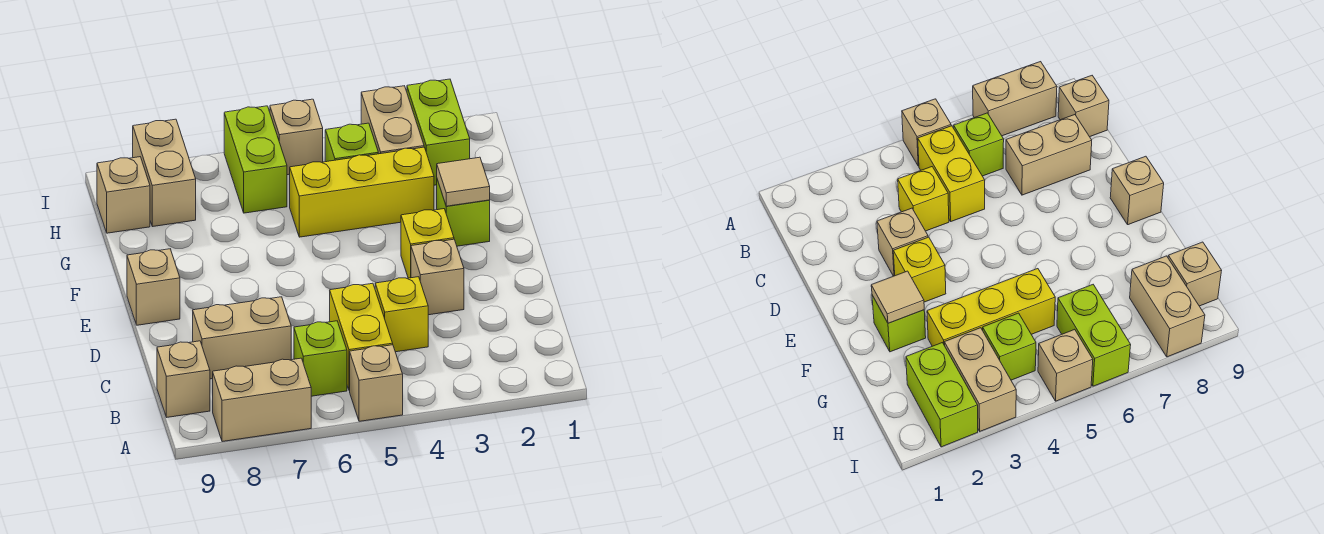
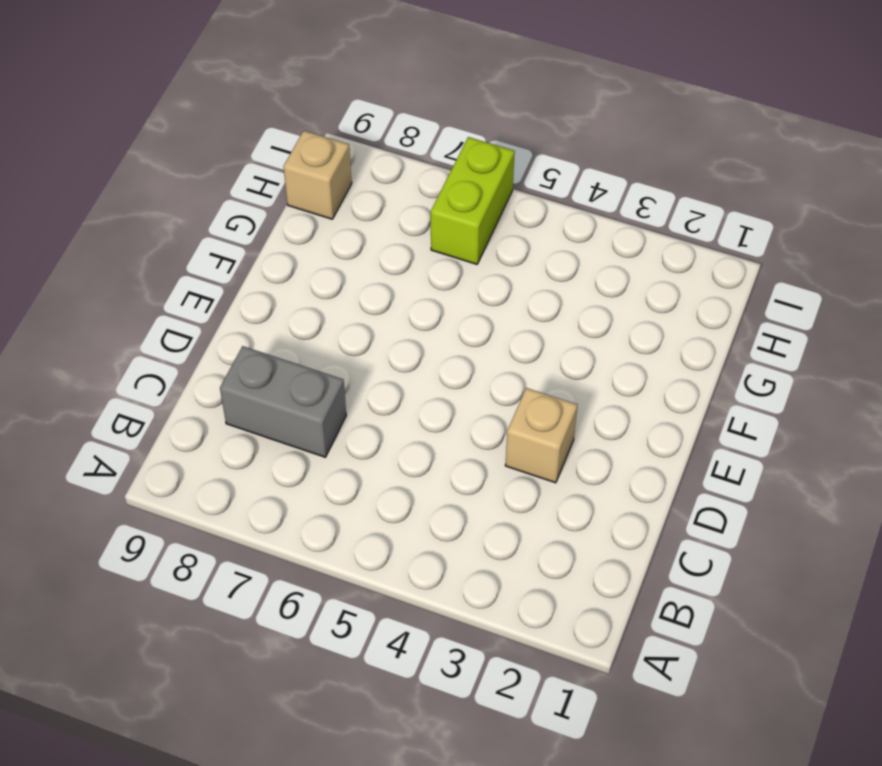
grey brick C7:C8 level 1 -> tan brick C7:C8 level 1
none -> tan brick A5 level 1
none -> tan brick A7:A8 level 1
none -> yellow brick B5:C5 level 1

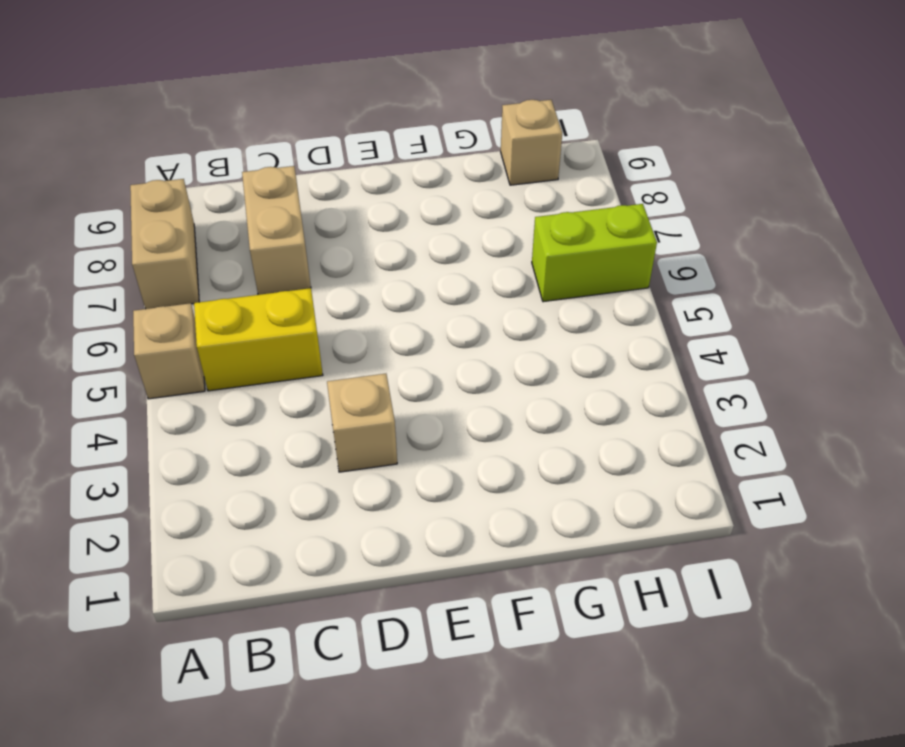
none -> lime brick B6 level 1
none -> tan brick B9 level 1
none -> yellow brick C4 level 1

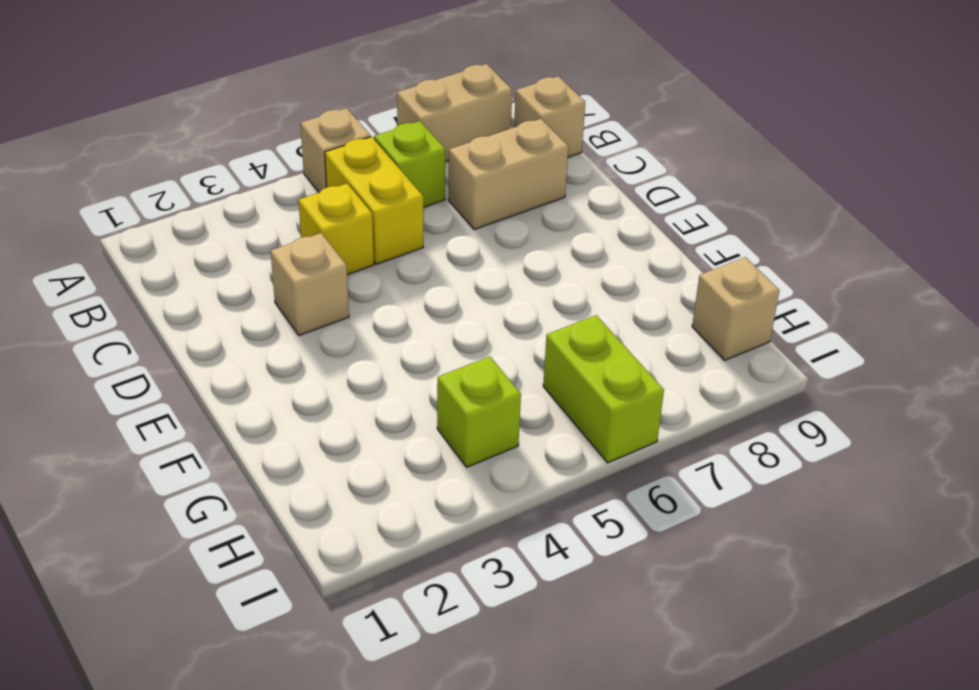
none -> yellow brick E3 level 1
none -> tan brick E9 level 1
none -> lime brick F2 level 1

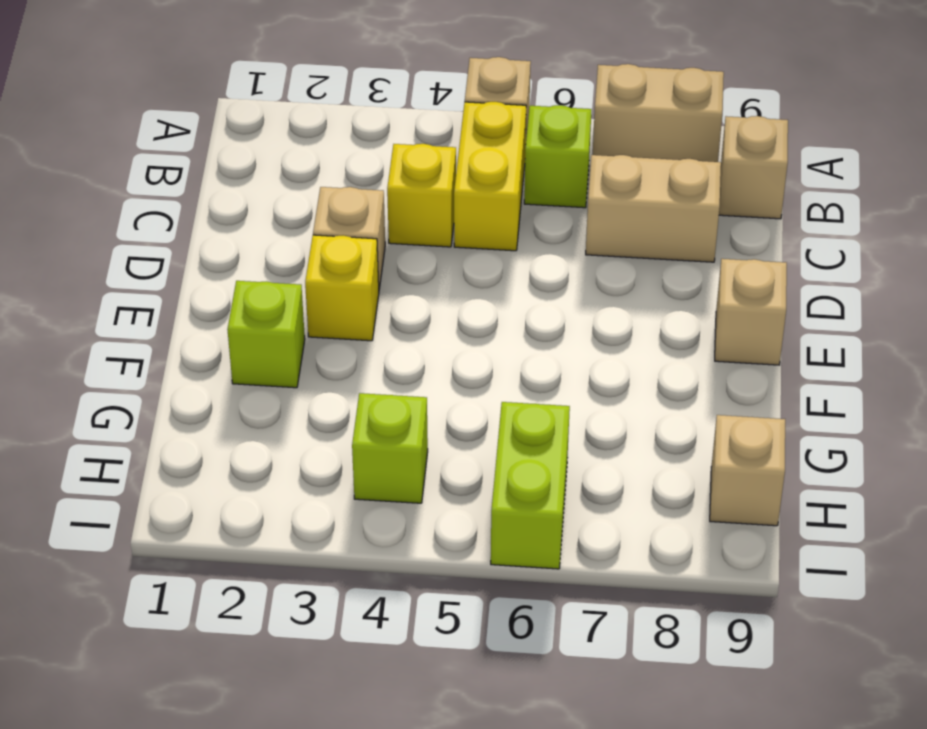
none -> yellow brick G3:G5 level 1
none -> lime brick H2:I2 level 1
none -> tan brick H3:I3 level 1

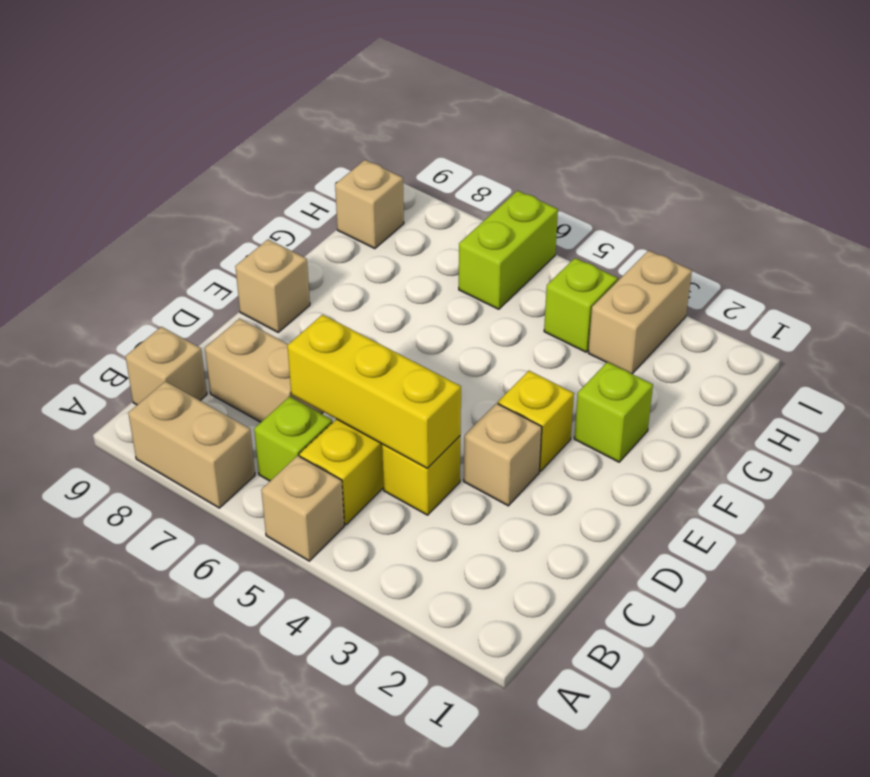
yellow brick C4:C6 level 2 -> yellow brick G3:G5 level 1
none -> lime brick H2:I2 level 1
none -> tan brick H8:I8 level 1
none -> tan brick I5 level 1

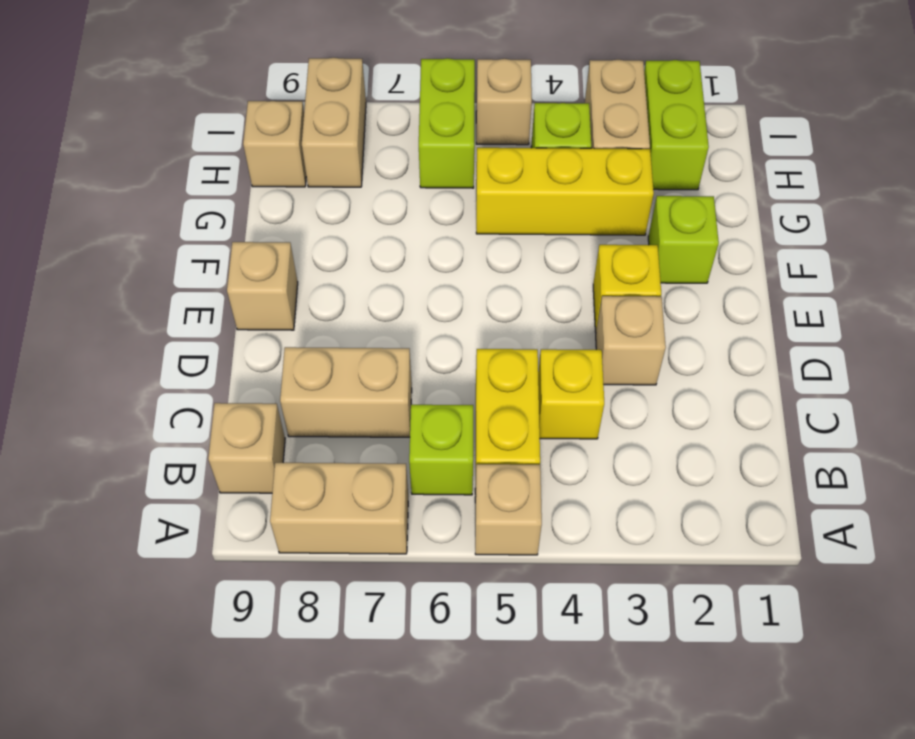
none -> tan tile F2 level 2

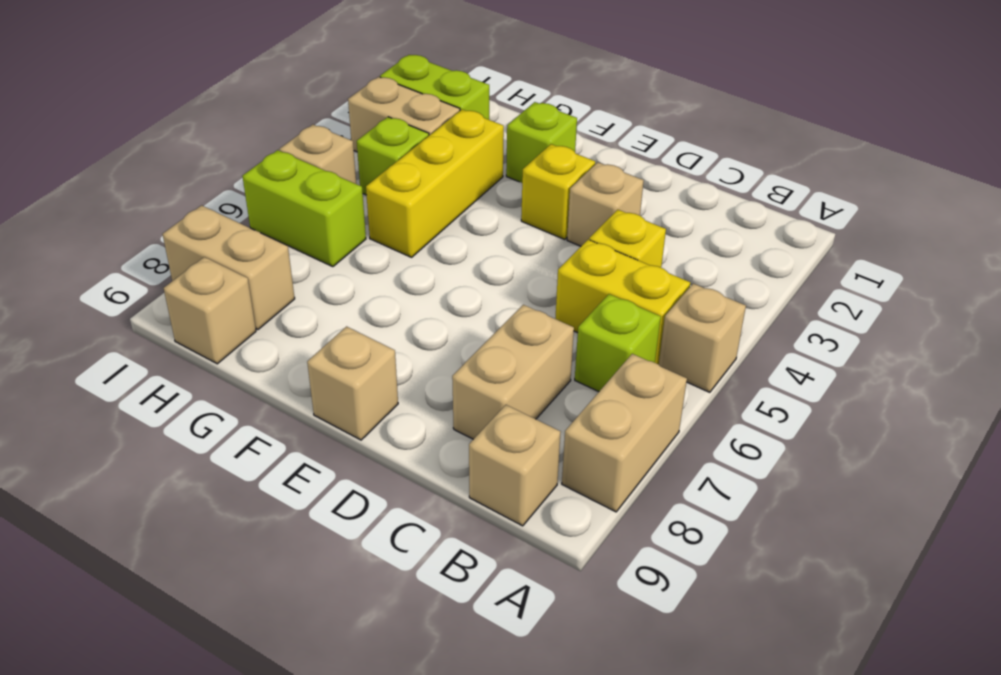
none -> tan tile F2 level 2

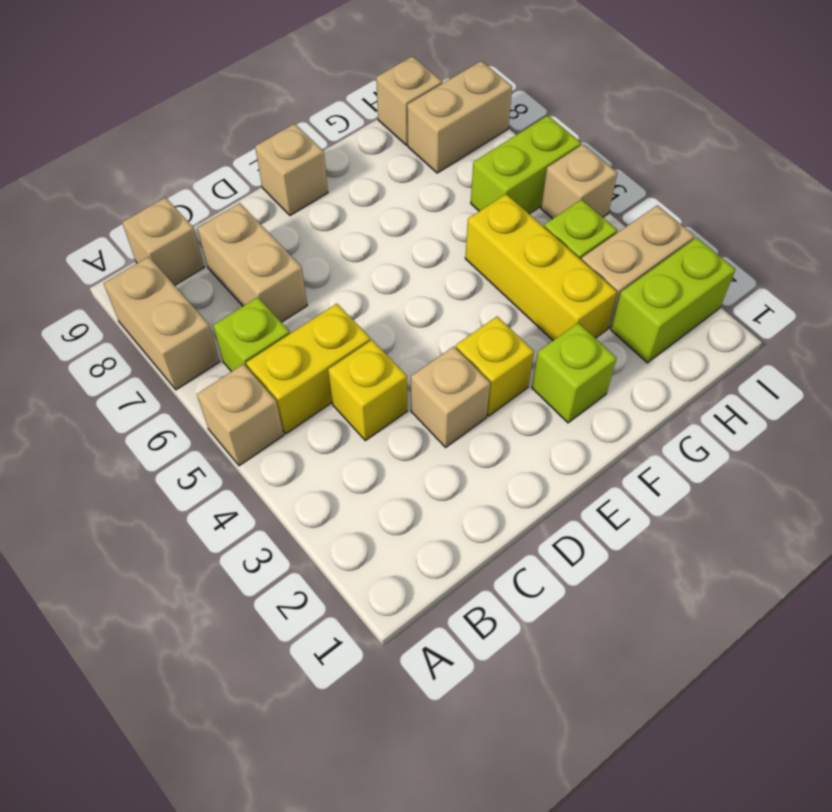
none -> tan tile F2 level 2

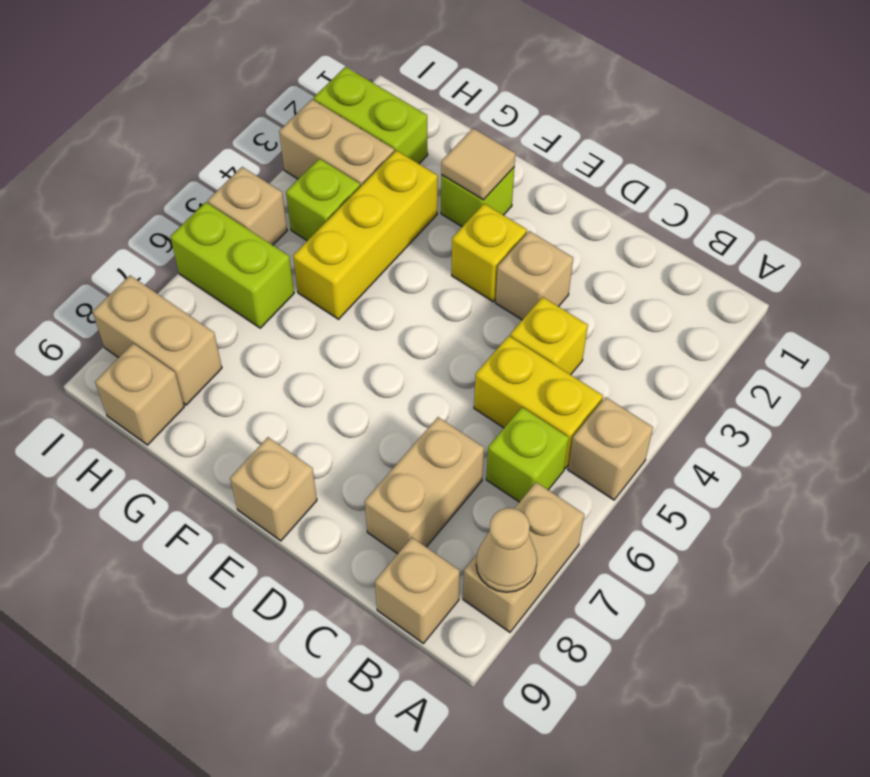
tan cone A8 level 2 -> none

